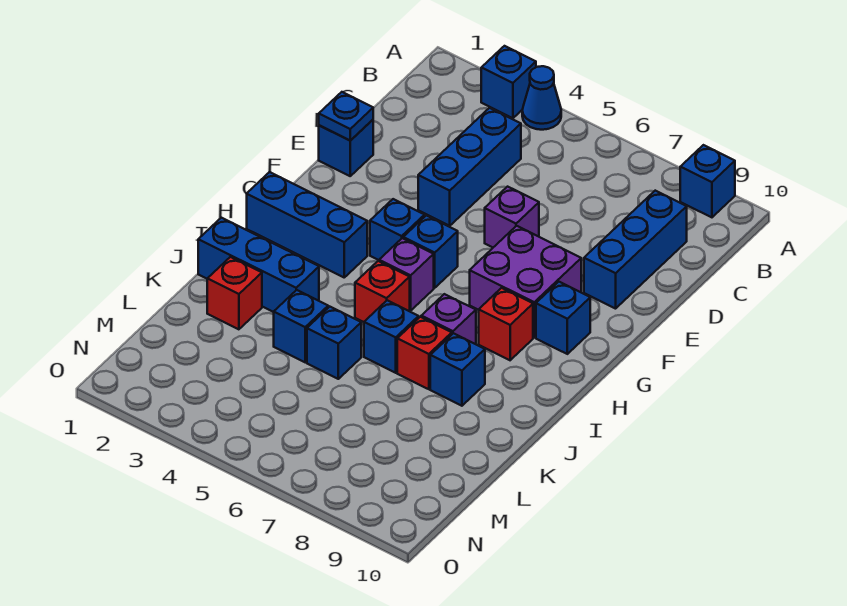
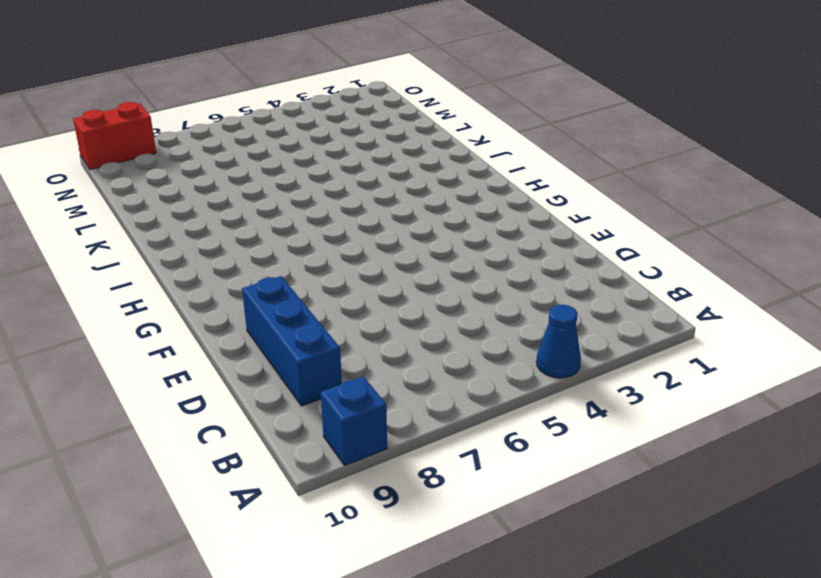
red brick O9:O10 level 1 -> none
none -> blue brick A3 level 1
none -> blue brick C4:E4 level 1
none -> blue brick E1 level 1

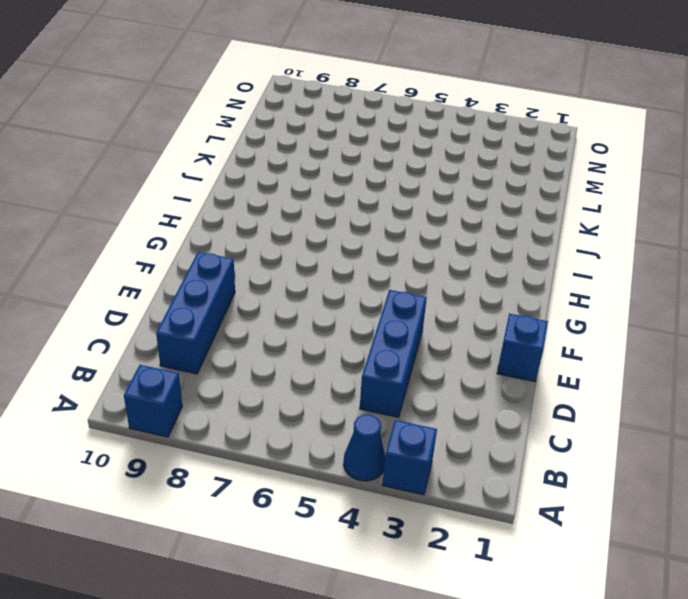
none -> purple brick E6 level 1
none -> purple brick F7:G8 level 1
none -> blue brick G4 level 1

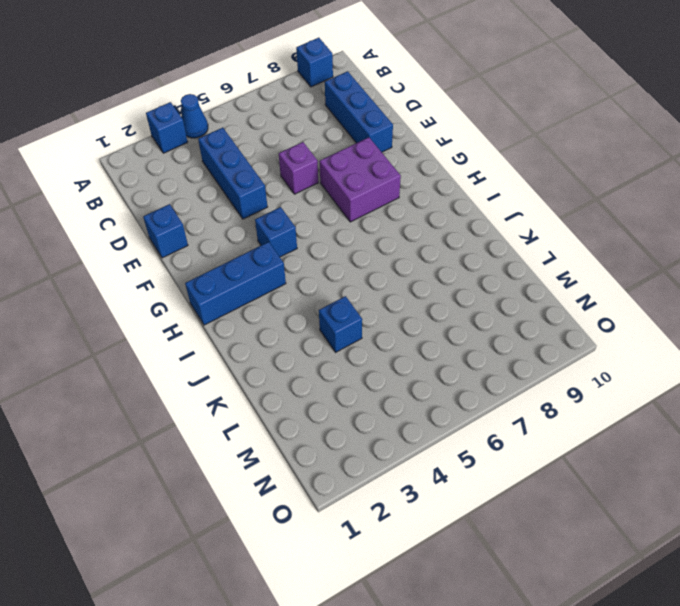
none -> blue brick G5 level 1
none -> blue brick G9 level 1
none -> purple brick H5 level 1

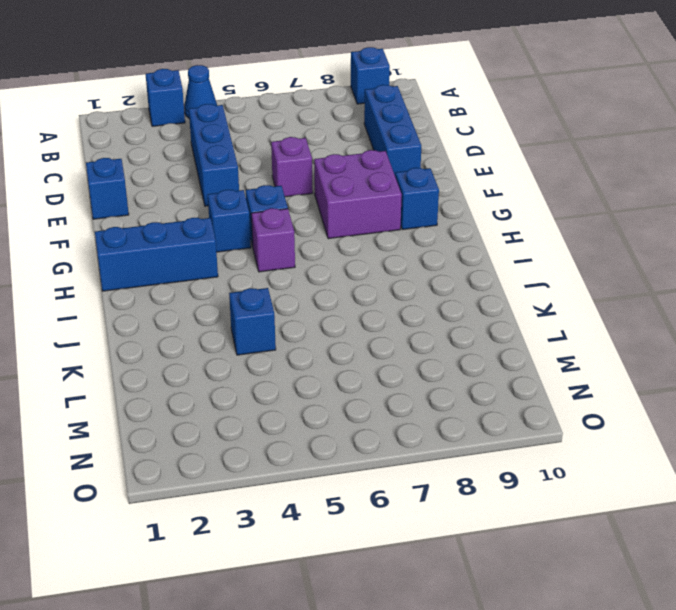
none -> red brick H8 level 1
none -> red brick I5 level 1
none -> purple brick I7 level 1

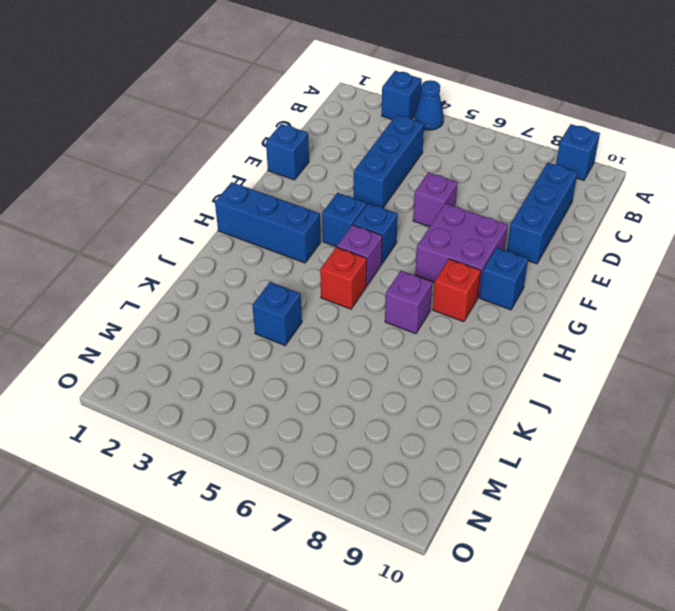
none -> blue brick J1:J3 level 1
none -> blue brick J6 level 1
none -> red brick J7 level 1

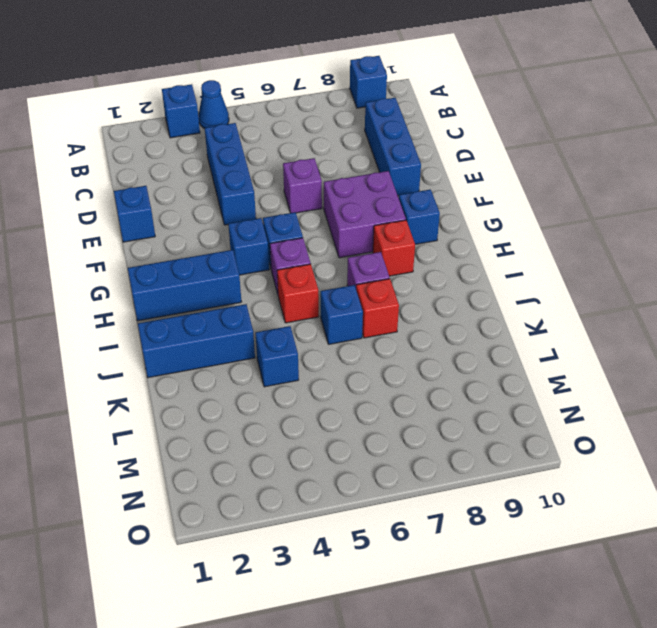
none -> blue brick J8 level 1
none -> red brick K2 level 1
none -> blue brick K5 level 1

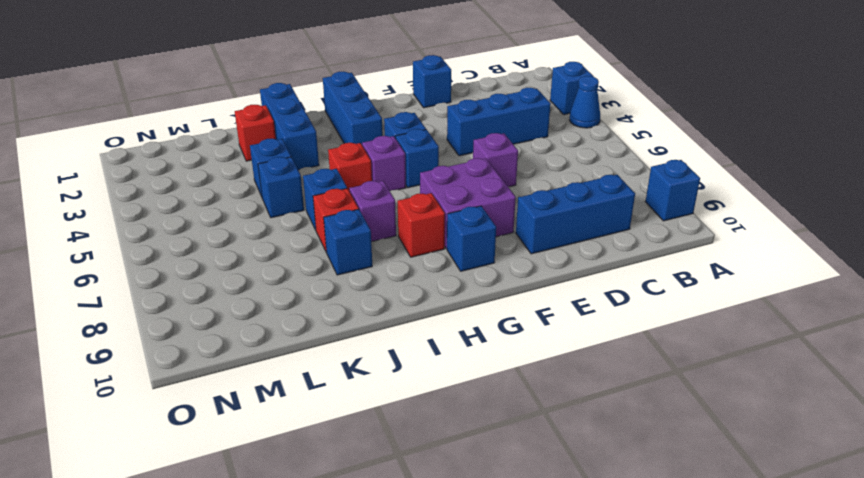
none -> blue plate E1 level 2

